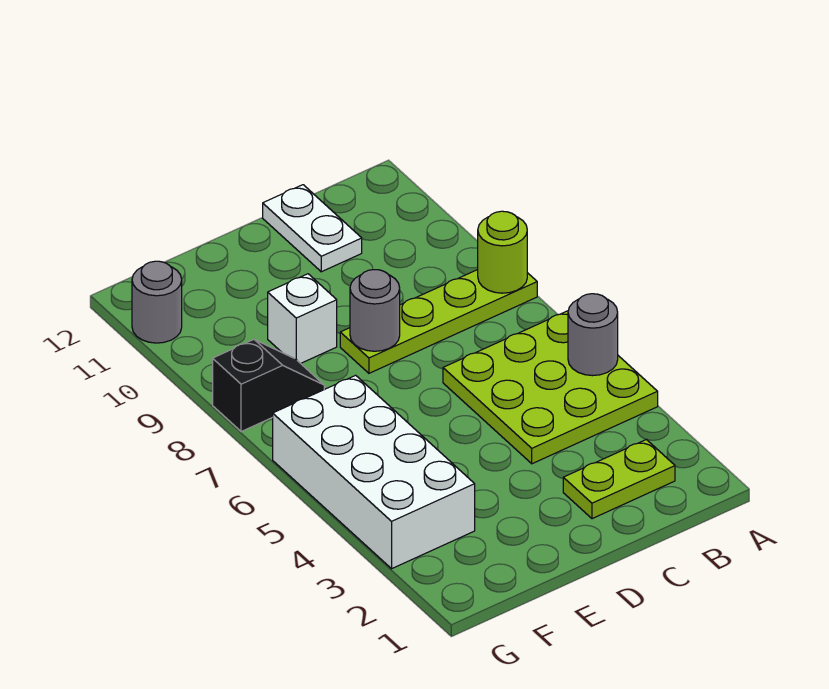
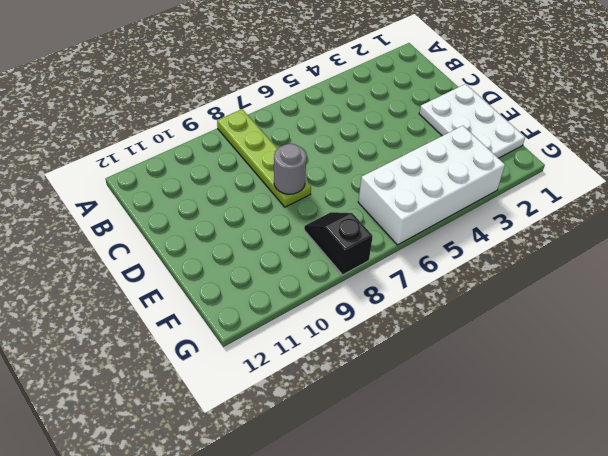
white plate D1:F2 level 1 -> none
none -> lime plate A4:C6 level 1
none -> lime plate B2:C2 level 1

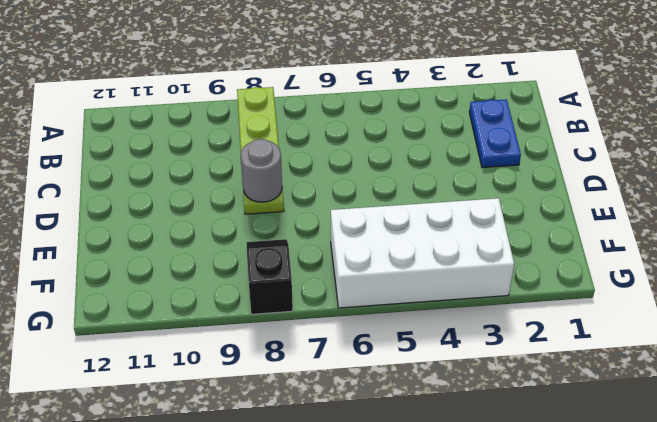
blue plate B2:C2 level 1 -> lime plate B2:C2 level 1
none -> lime plate A4:C6 level 1
none -> white plate C11:C12 level 1

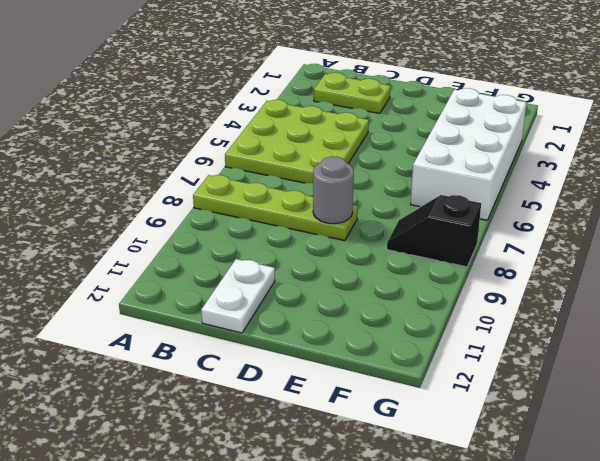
none -> white brick E9 level 1
none -> grey round brick G11 level 1

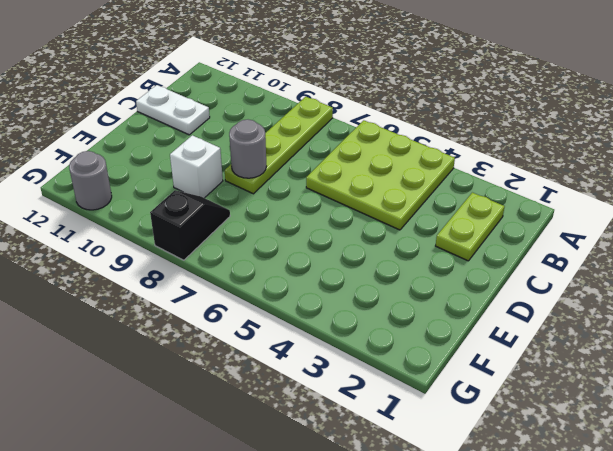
none -> white brick F3:G6 level 1
none -> grey round brick A5 level 2

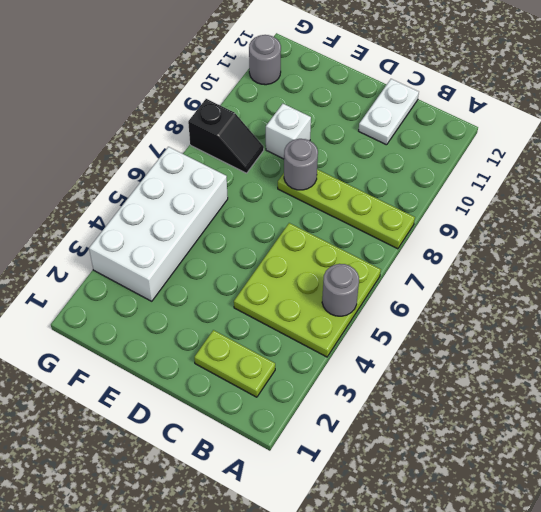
none -> lime round brick A8 level 2

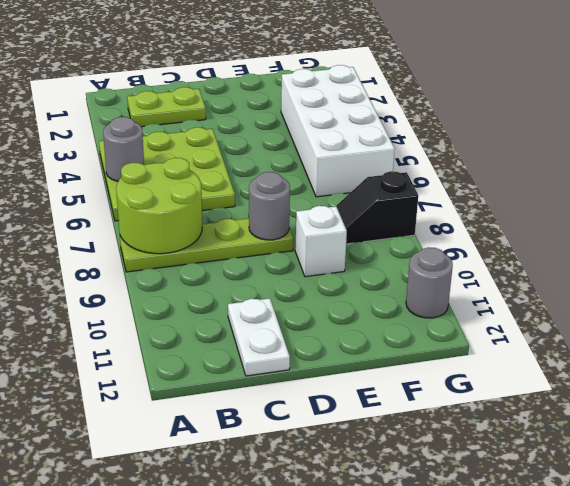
lime round brick A7:B8 level 2 -> lime round brick A8 level 2

